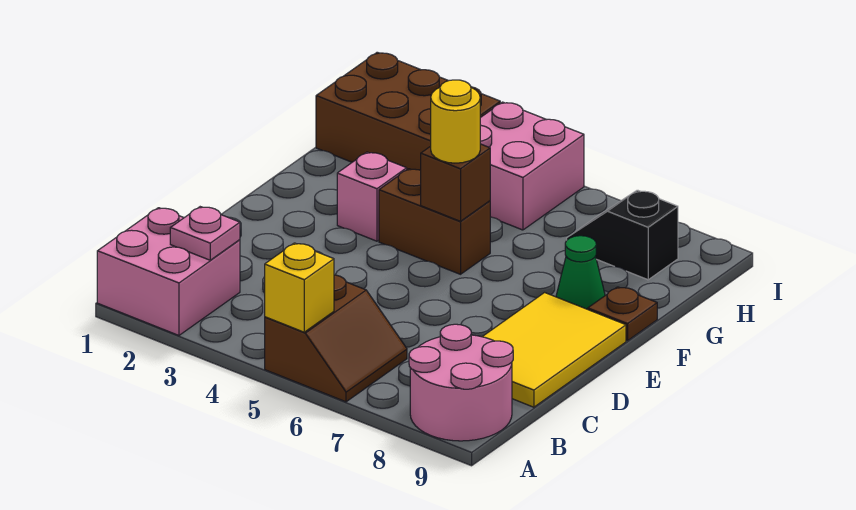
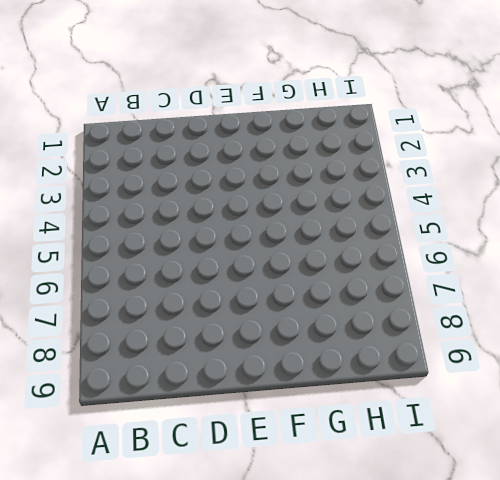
none -> pink brick A1:B2 level 1
none -> brown slope A5:B6 level 1 top 5
none -> pink round brick A8:B9 level 1

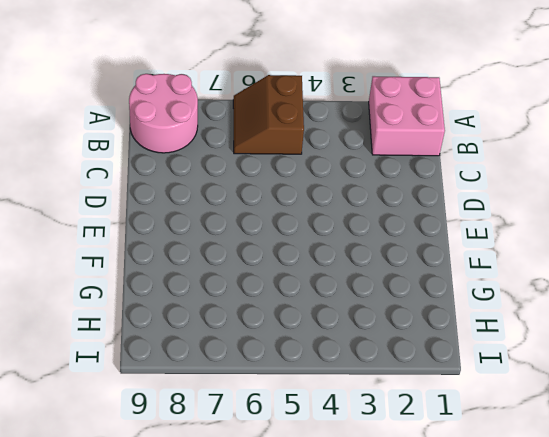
none -> yellow tile C8:E9 level 1
none -> pink brick F3 level 1
none -> brown brick F4:F5 level 1

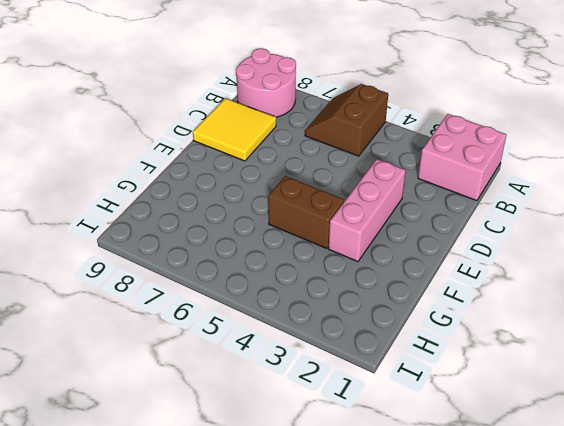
yellow tile C8:D9 level 1 -> yellow tile C8:E9 level 1
pink brick D3:F3 level 1 -> pink brick F3 level 1
none -> green cone F8 level 1
none -> brown plate F9 level 1
none -> brown brick H1:I3 level 1

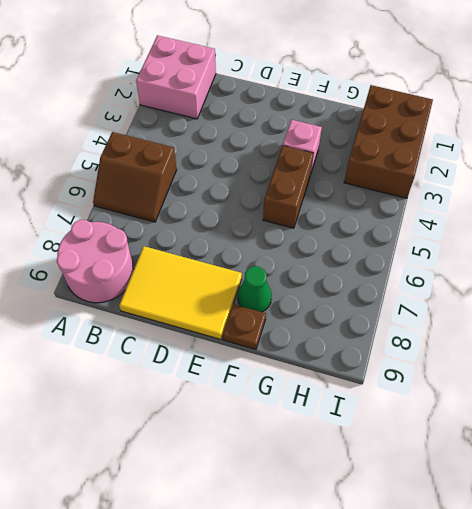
none -> pink brick H4:I5 level 1
none -> black slope H7:H8 level 1 top 8
none -> yellow brick A5 level 2

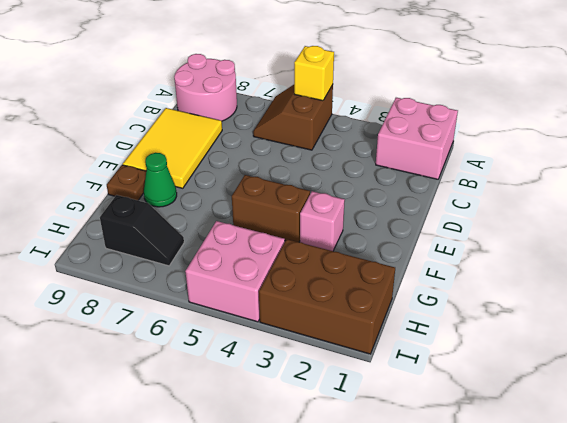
none -> pink plate B2 level 2
none -> brown brick F5 level 2
none -> yellow round brick F5 level 3

